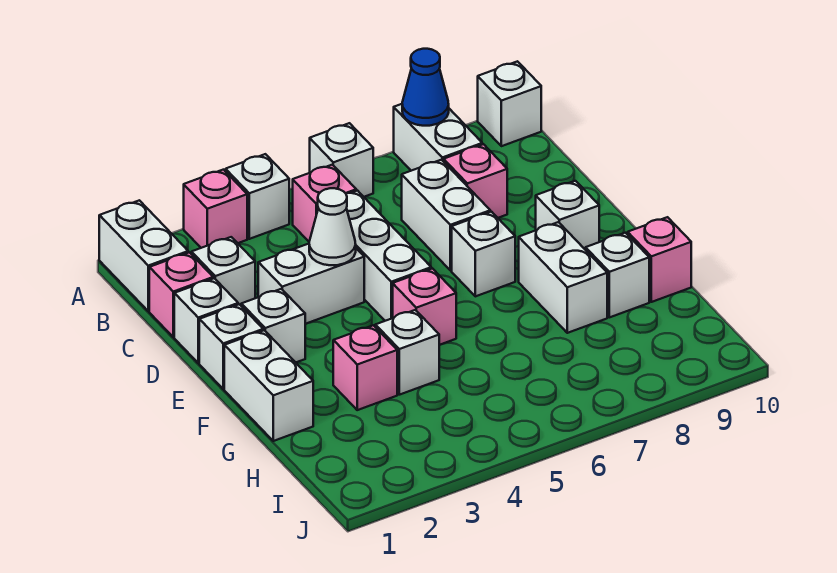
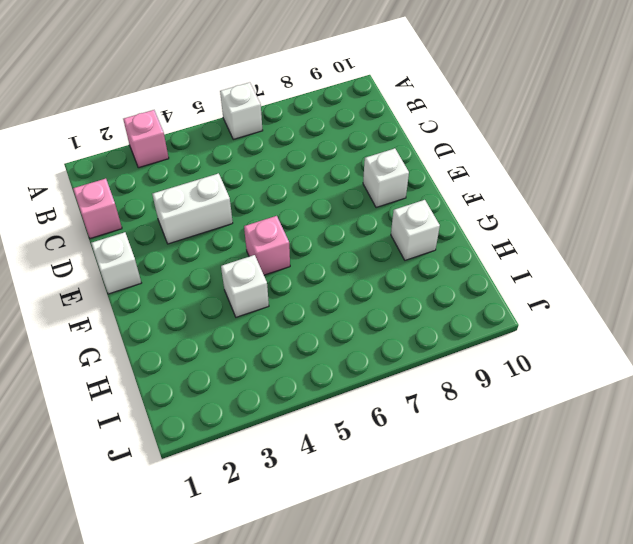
none -> white brick A1:B1 level 1
none -> white brick A4 level 1
none -> white brick A8:B8 level 1

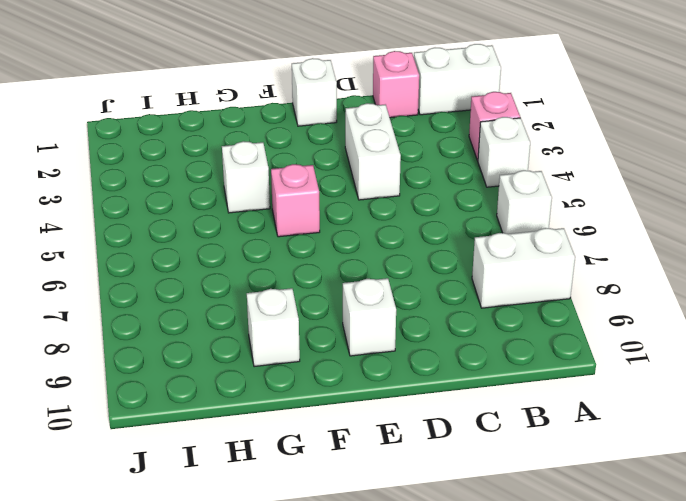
none -> white brick A10 level 1
none -> pink brick B5 level 1
none -> white brick C2 level 1

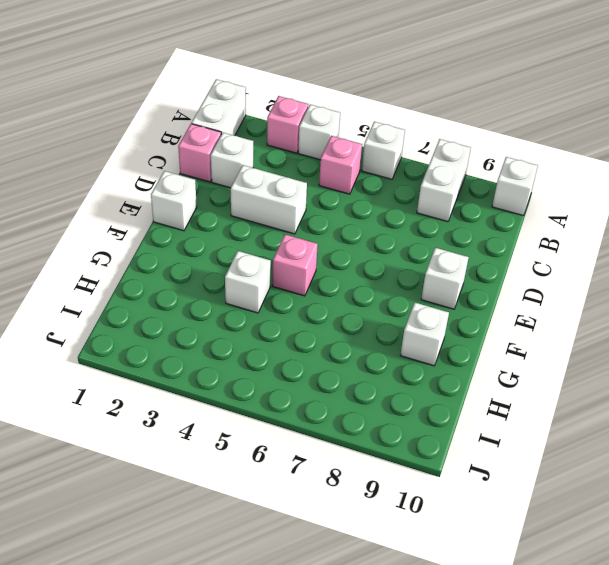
none -> white brick C5:E5 level 1
none -> white brick C7:D7 level 1
none -> pink brick C8 level 1

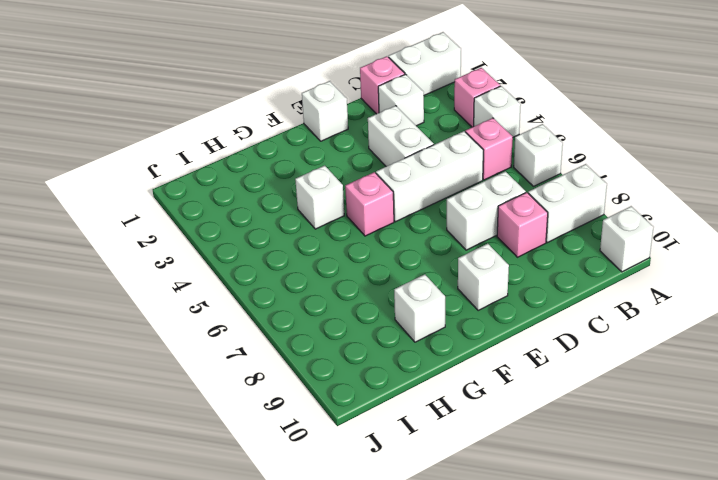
none -> white brick D1 level 1
none -> white brick E2 level 1
none -> white brick E7 level 1

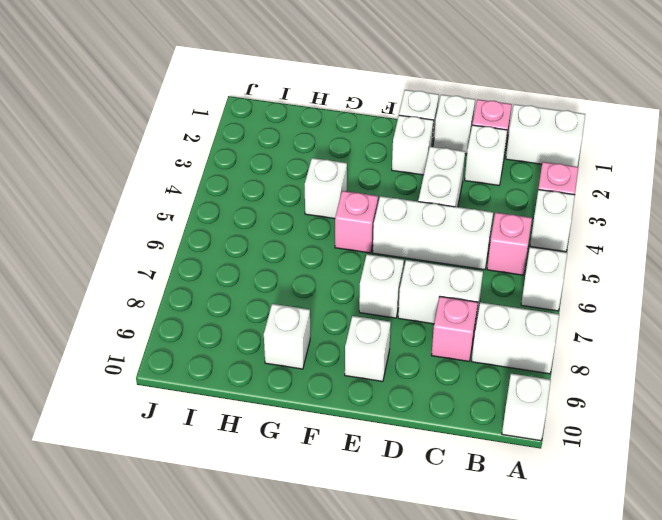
none -> white brick F1:G1 level 1
none -> white brick F8:G8 level 1
none -> pink brick G3 level 1

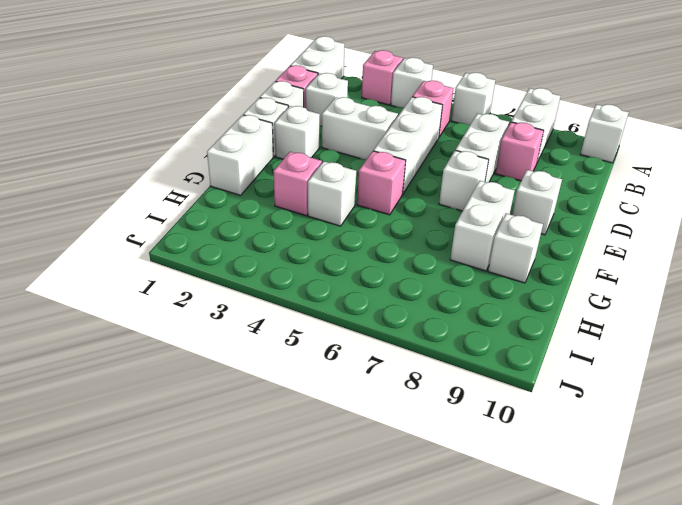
none -> pink brick G10 level 1
none -> blue cone A8 level 2
none -> white cone D4 level 2

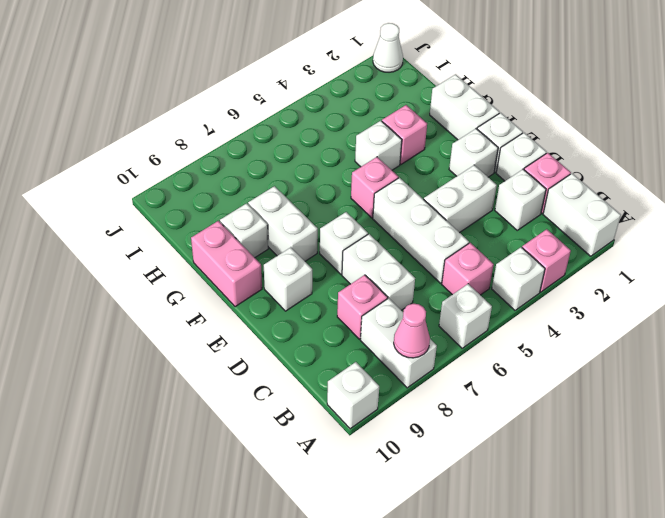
pink cone A8 level 2 -> blue cone A8 level 2
pink brick F10:G10 level 1 -> pink brick G10 level 1
white cone J1 level 1 -> white cone D4 level 2

